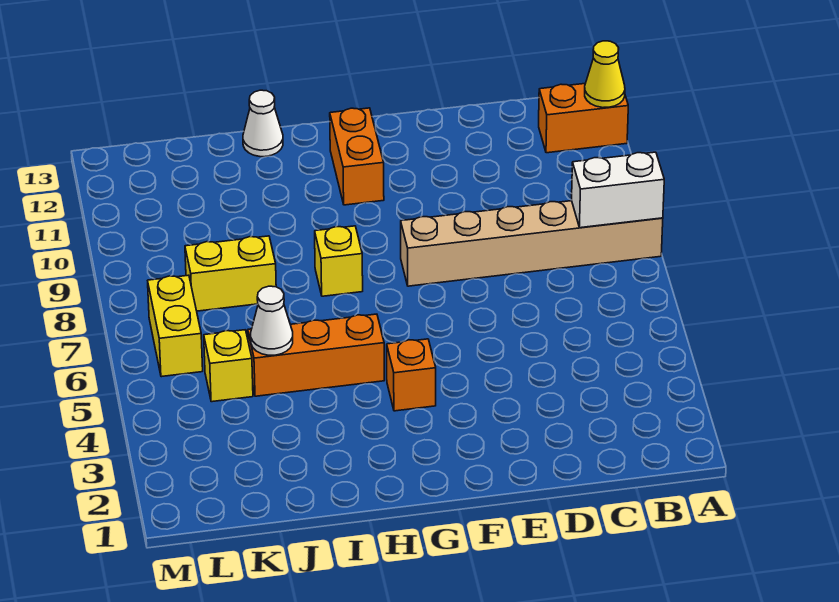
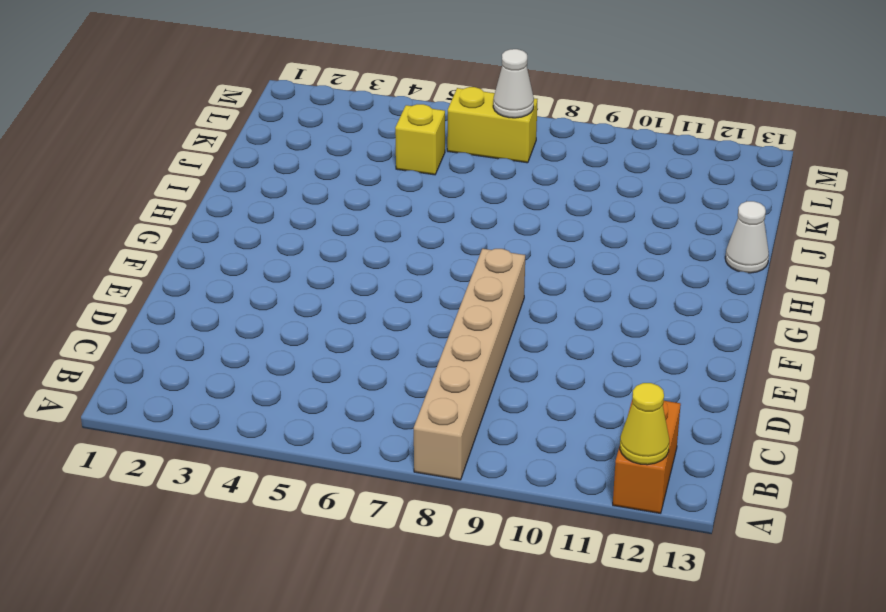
white cone L7 level 2 -> white cone J5 level 2
none -> orange brick G4 level 1
none -> orange brick G11:G12 level 1
none -> orange brick H5:J5 level 1

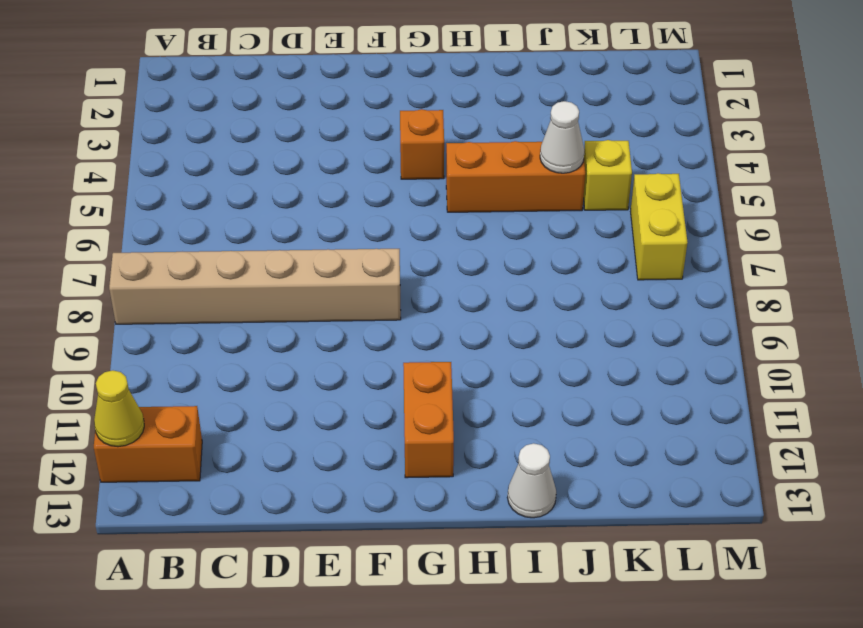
none -> yellow brick H8 level 1
none -> yellow brick J8:K8 level 1
none -> white brick A8:B8 level 2

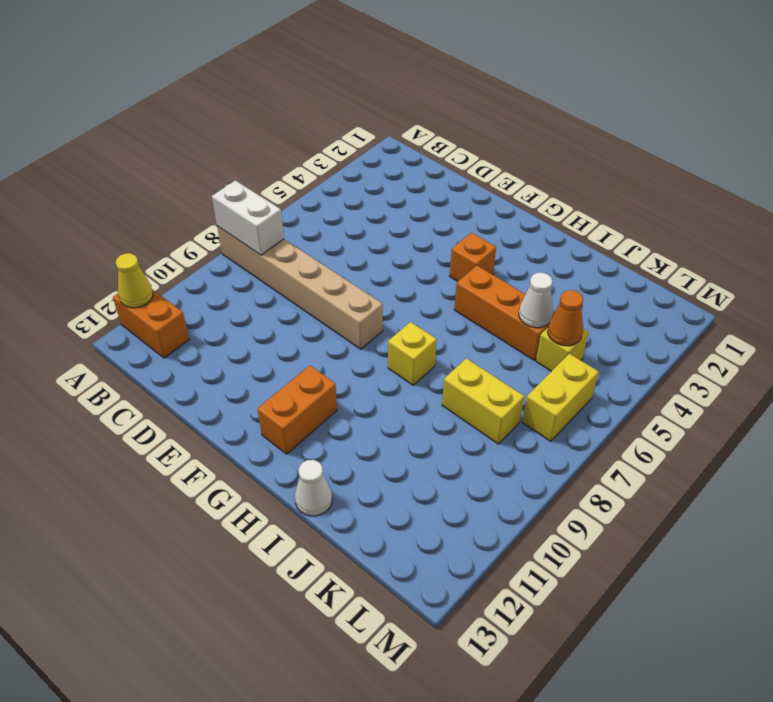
orange cone K5 level 2 -> none

